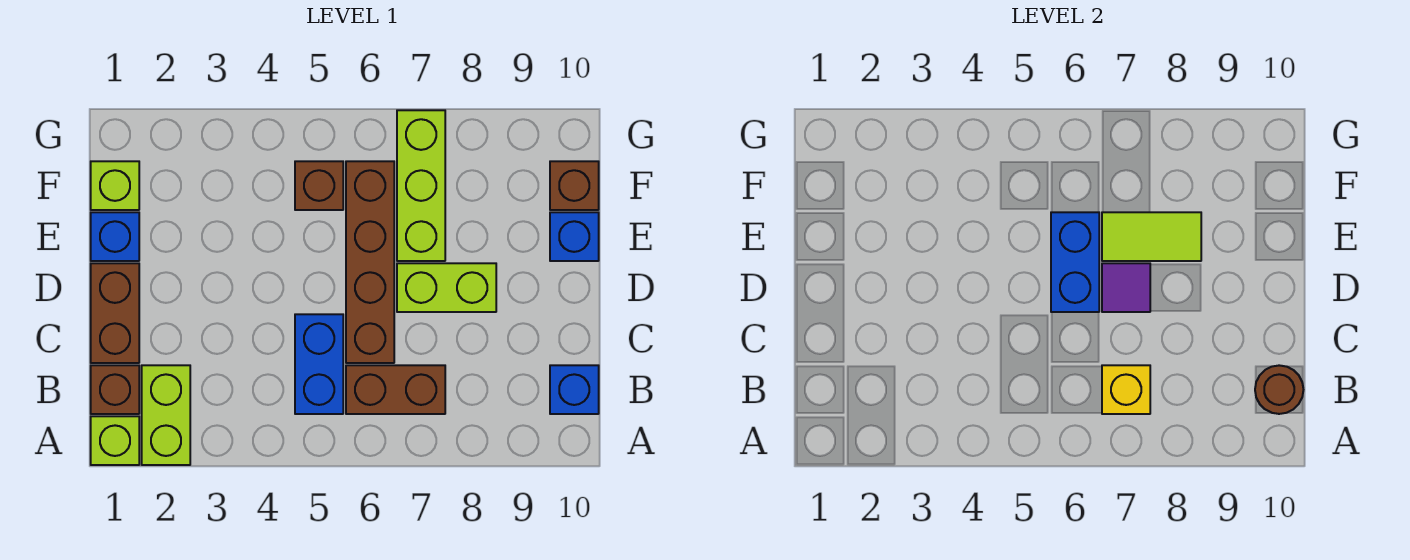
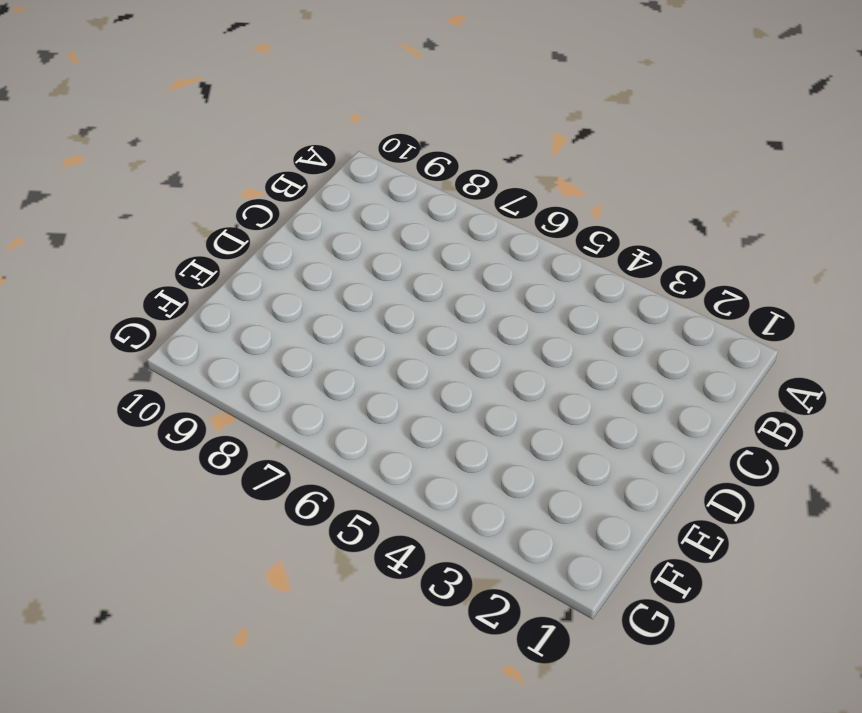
none -> lime brick A1 level 1
none -> lime brick A2:B2 level 1
none -> brown brick B1 level 1

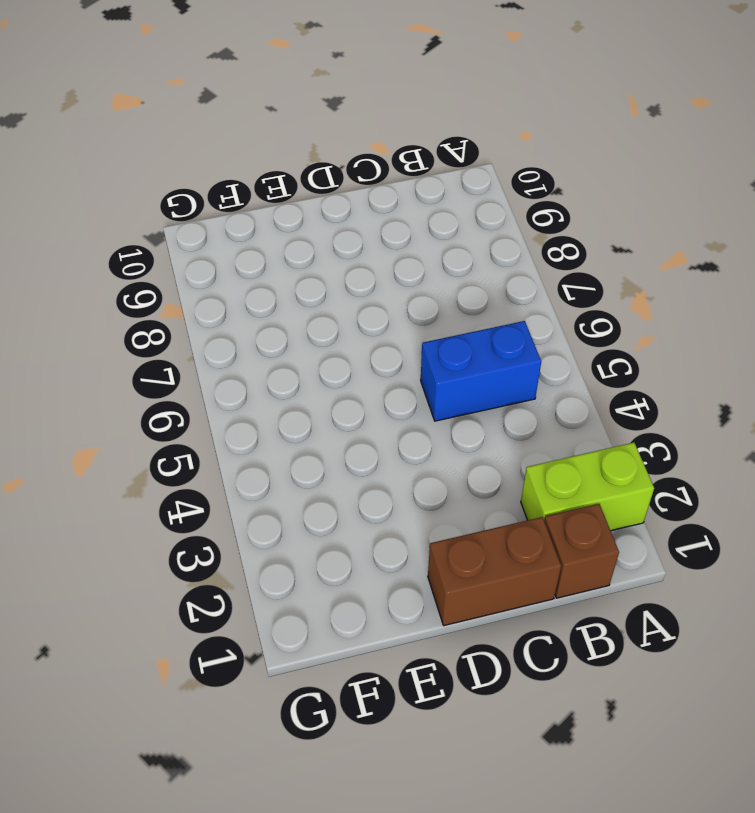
none -> lime brick A1 level 1
none -> brown brick B6:B7 level 1
none -> blue brick B10 level 1

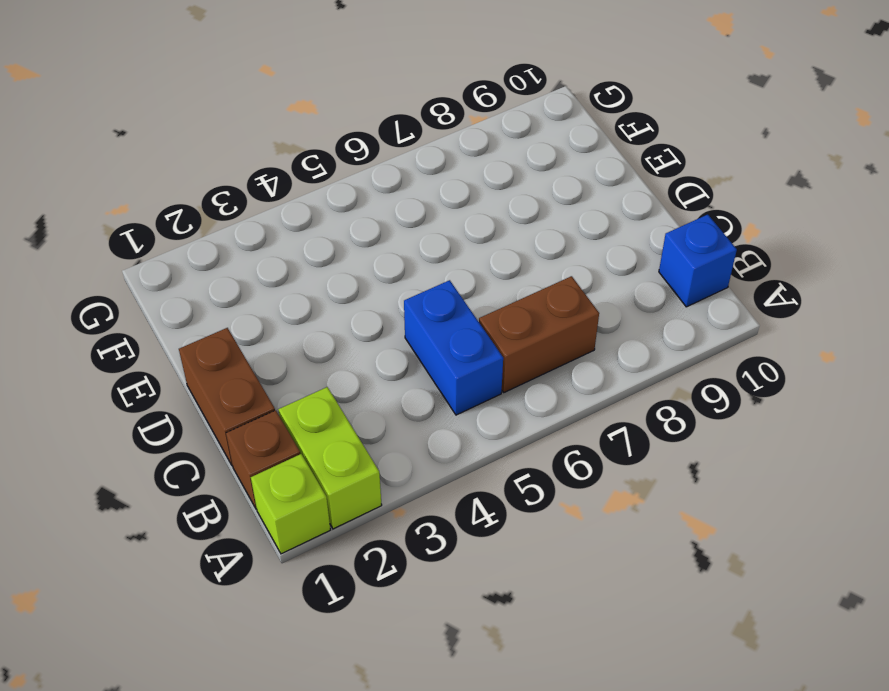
none -> brown brick C6:F6 level 1
none -> lime brick D7:D8 level 1
none -> blue brick E1 level 1

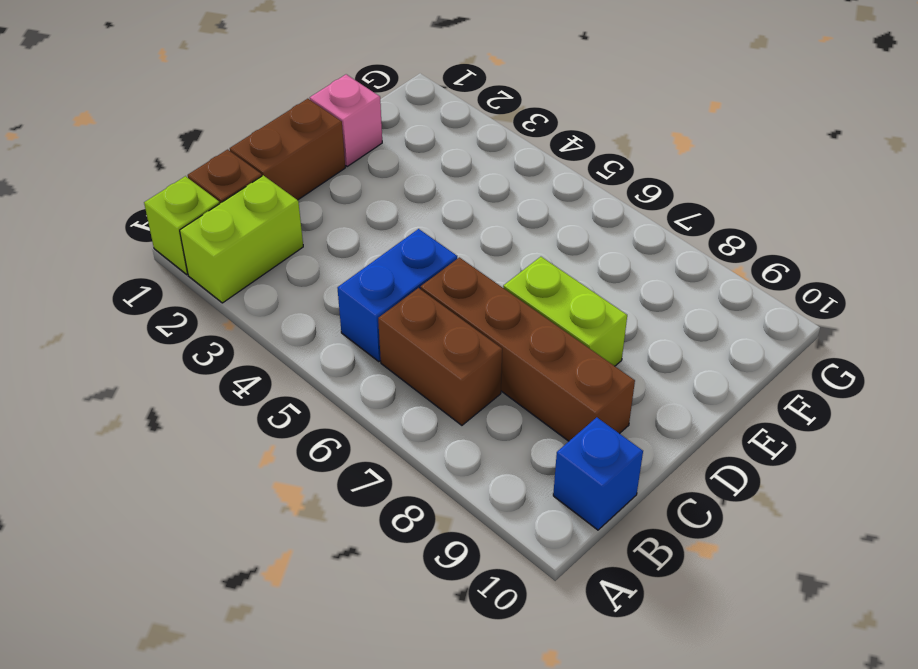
brown brick C6:C9 level 1 -> brown brick C6:F6 level 1
pink brick E1 level 1 -> blue brick E1 level 1
none -> lime brick E7:G7 level 1
none -> blue brick E10 level 1
none -> lime brick F1 level 1

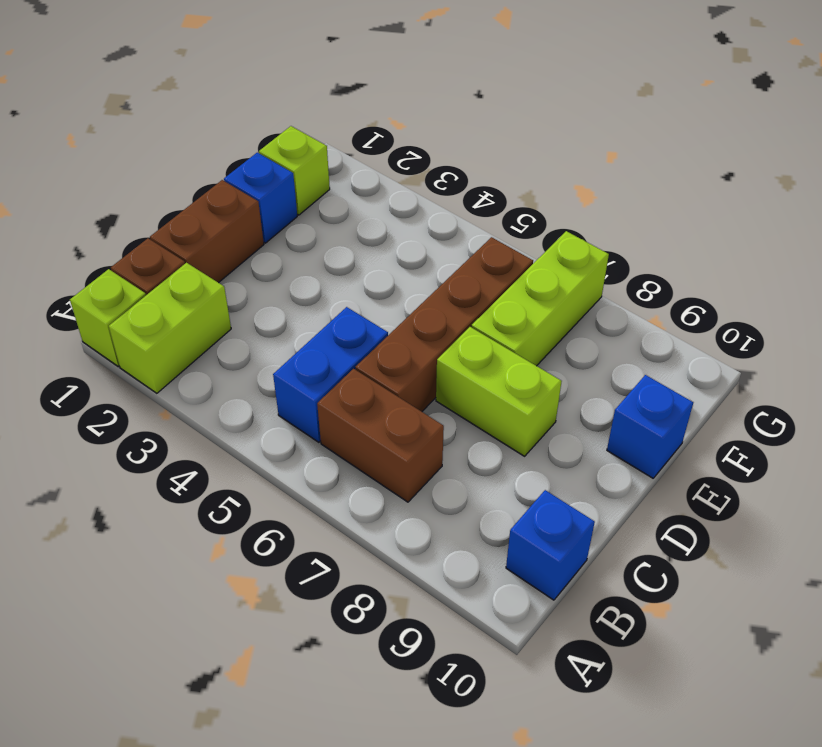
none -> brown brick F5 level 1
none -> brown brick F10 level 1
none -> yellow brick B7 level 2

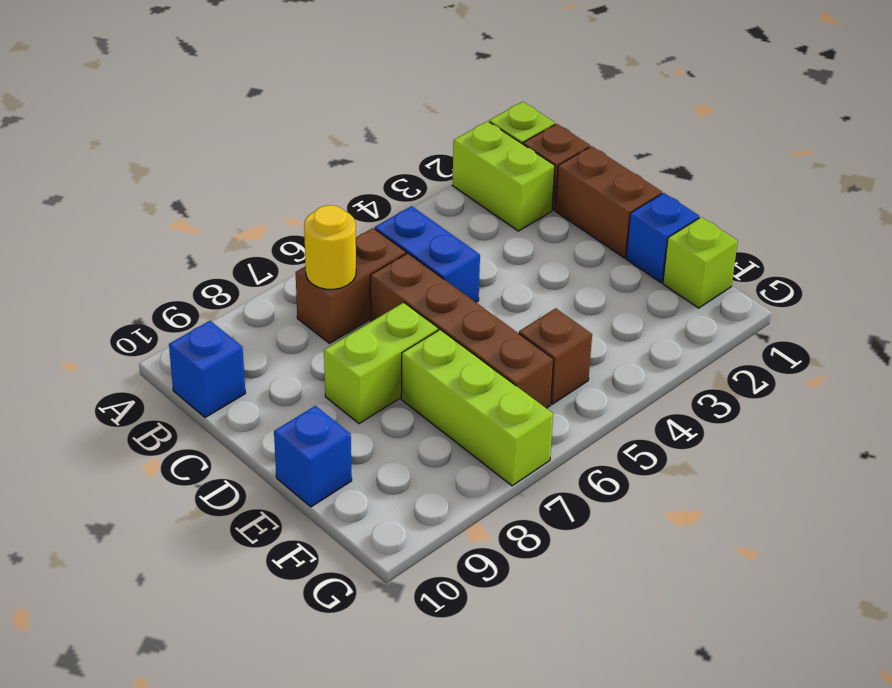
yellow round brick B7 level 2 -> yellow brick B7 level 2
none -> brown brick F10 level 1
none -> brown round brick B10 level 2
none -> blue brick D6:E6 level 2

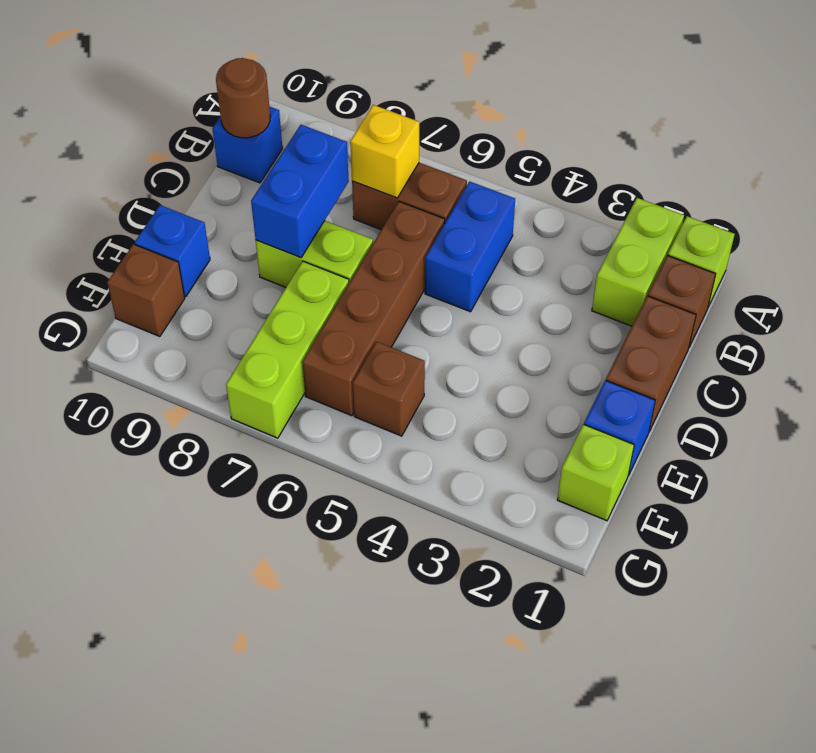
blue brick C8:D8 level 2 -> blue brick D6:E6 level 2
none -> purple tile D7 level 2
none -> lime tile E7:E8 level 2

